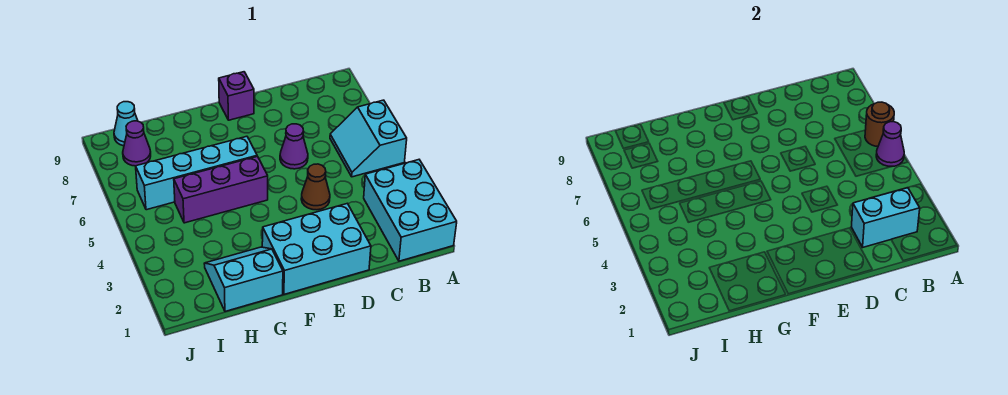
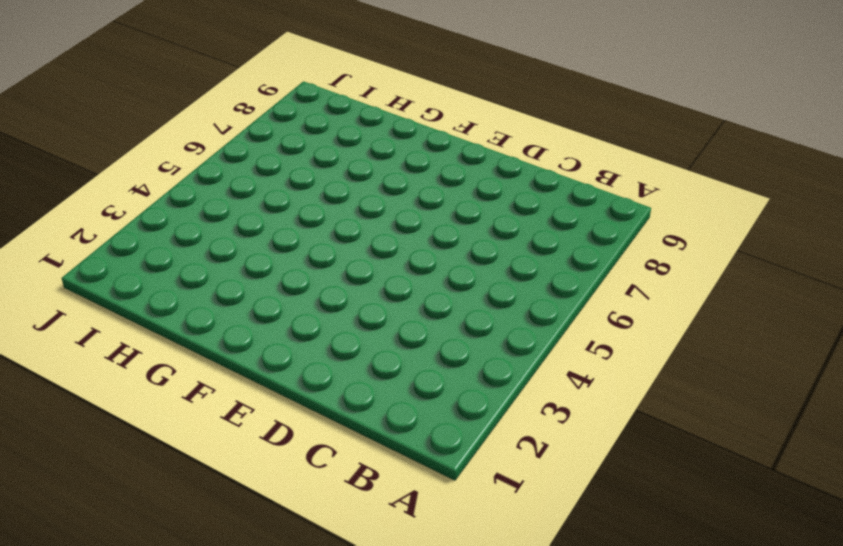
none -> cyan brick A1:B3 level 1
none -> cyan slope A5:B6 level 1 top A
none -> cyan brick D1:F2 level 1

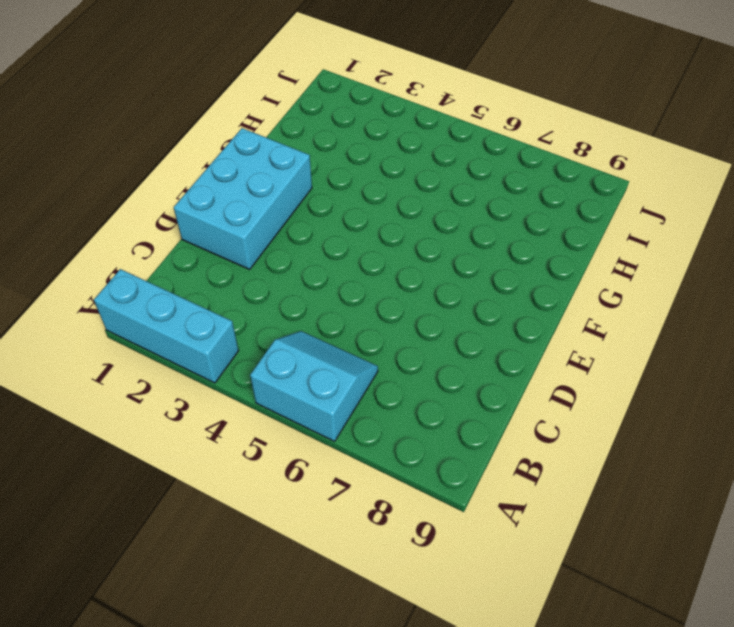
cyan brick A1:A3 level 1 -> cyan brick A1:B3 level 1
none -> brown cone D4 level 1
none -> purple cone D6 level 1
none -> purple brick E9 level 1

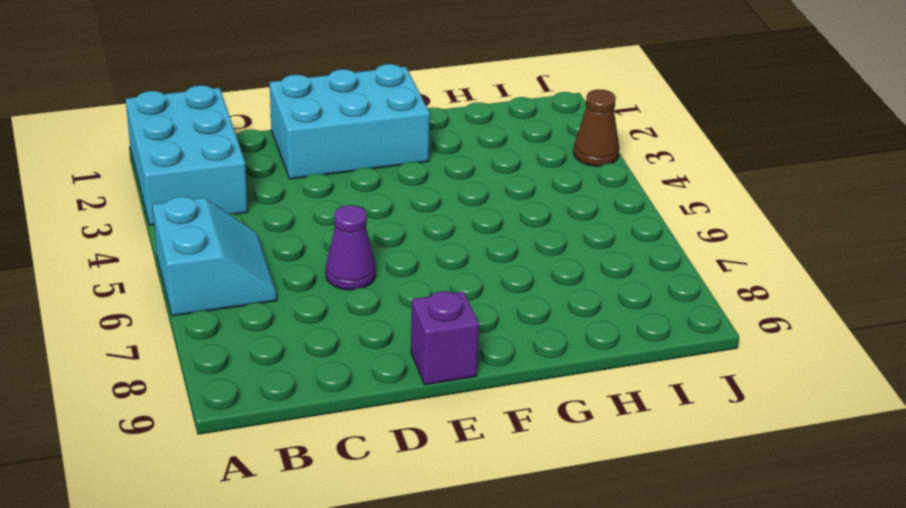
brown cone J3 level 1 -> brown cone D4 level 1
none -> purple brick F5:H5 level 1
none -> cyan brick F6:I6 level 1
none -> cyan slope G1:H2 level 1 top 1

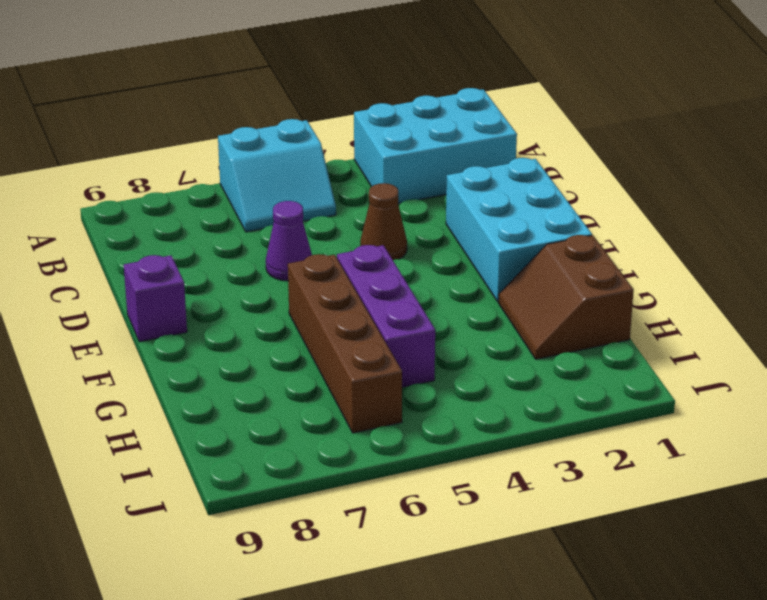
brown brick F6:I6 level 1 -> cyan brick F6:I6 level 1
brown slope G1:H2 level 1 top 1 -> cyan slope G1:H2 level 1 top 1
none -> purple cone I8 level 1
none -> cyan cone I9 level 1
none -> purple cone A5 level 2

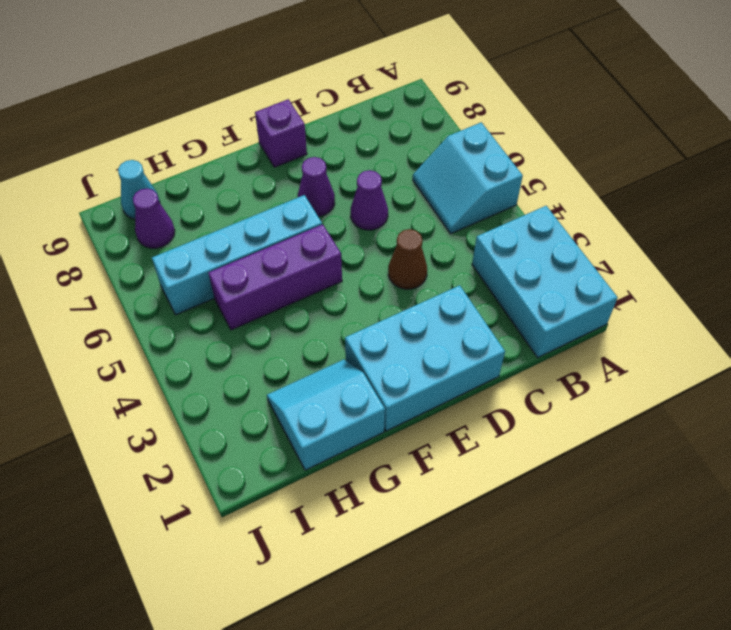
purple cone E7 level 1 -> purple cone A5 level 2
none -> brown round brick A6 level 2
none -> cyan brick B2:C2 level 2

